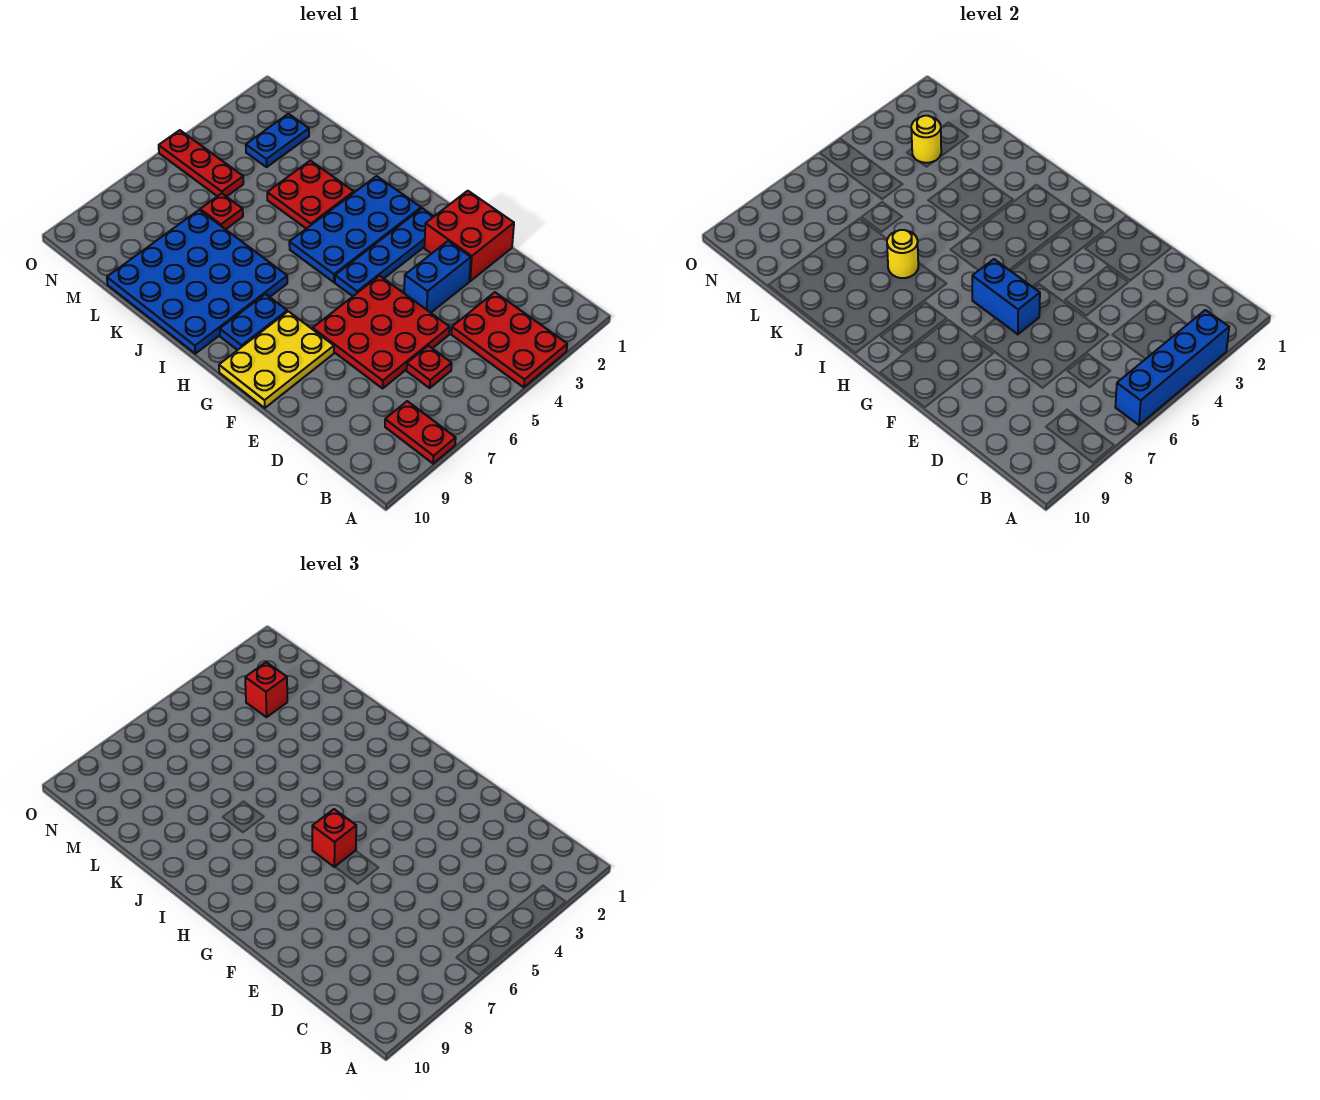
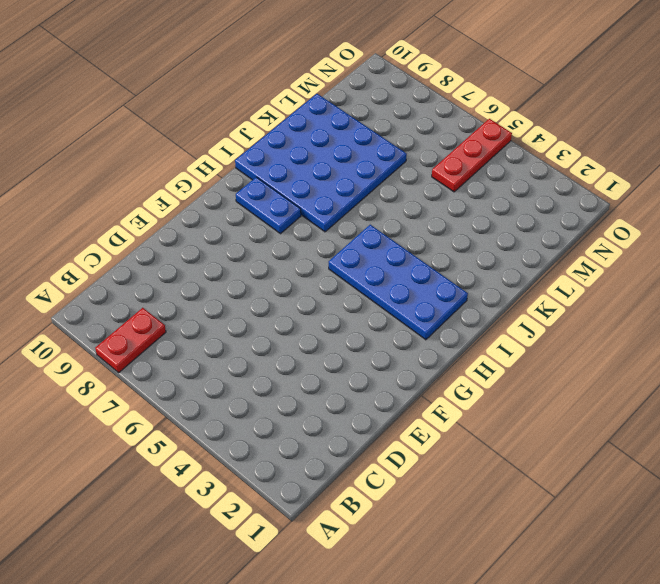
none -> red plate A3:C4 level 1
none -> red plate C6 level 1
none -> red plate D5:F7 level 1

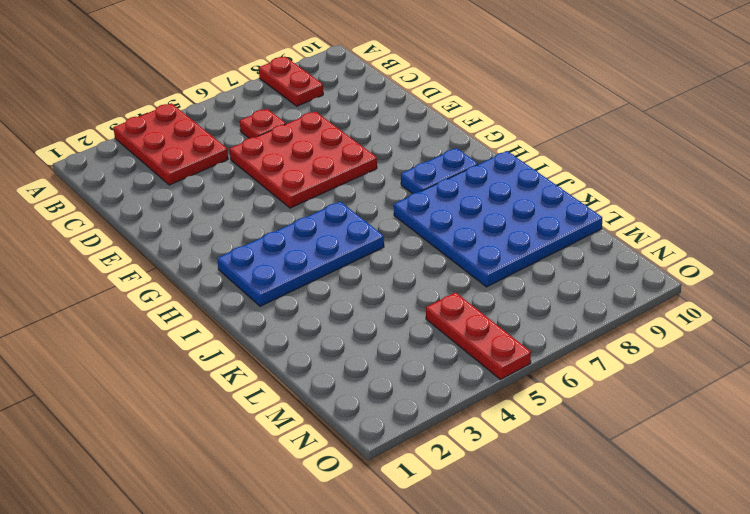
none -> red brick E1:F2 level 1
none -> blue brick E3:E4 level 1
none -> yellow plate F8:G10 level 1

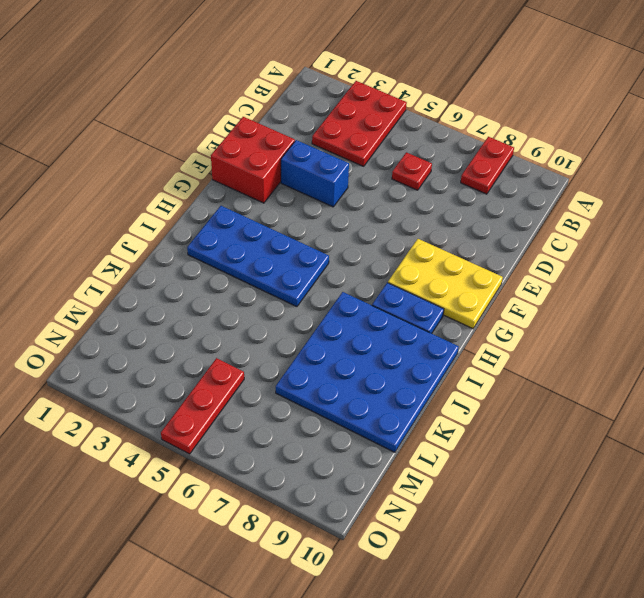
none -> red plate D5:F7 level 1
none -> blue plate G2:G5 level 1
none -> red plate J3:K4 level 1

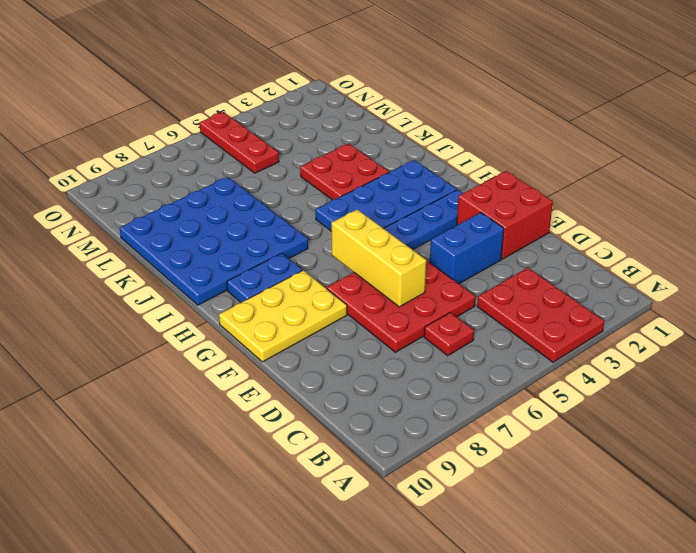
yellow brick E6:G6 level 2 -> blue brick F6:G6 level 2
none -> red plate A8:B8 level 1
none -> red plate L6 level 1
none -> blue plate M2:M3 level 1

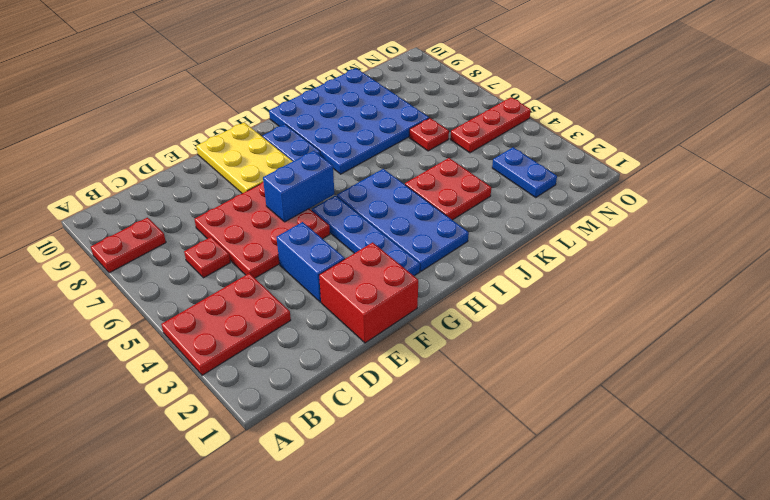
none -> blue brick A3:A6 level 2
none -> yellow round brick J7 level 2
none -> yellow round brick M3 level 2

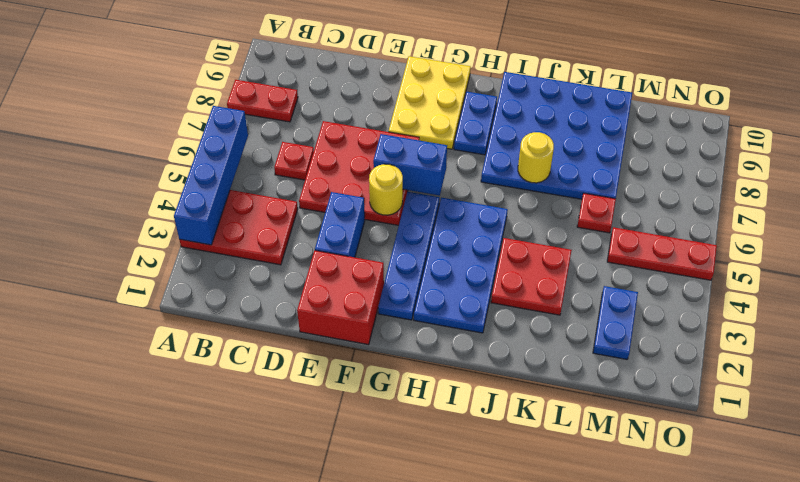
yellow round brick F5 level 2 -> yellow round brick M3 level 2
none -> red brick G6 level 3
none -> red brick M3 level 3

